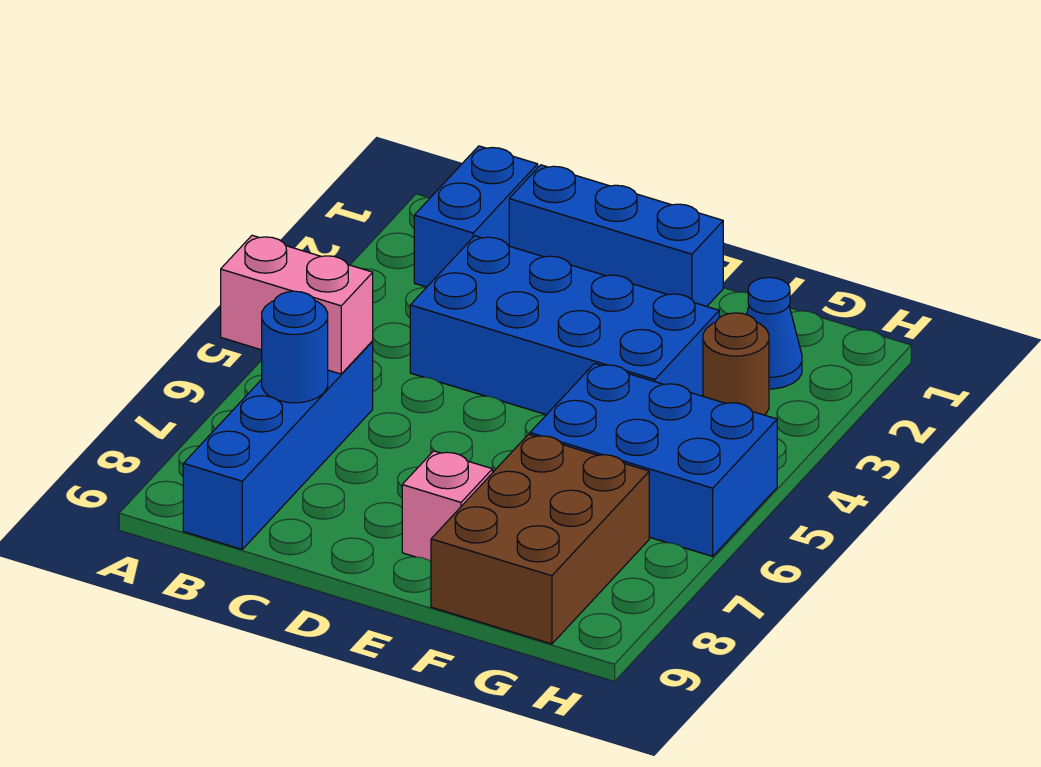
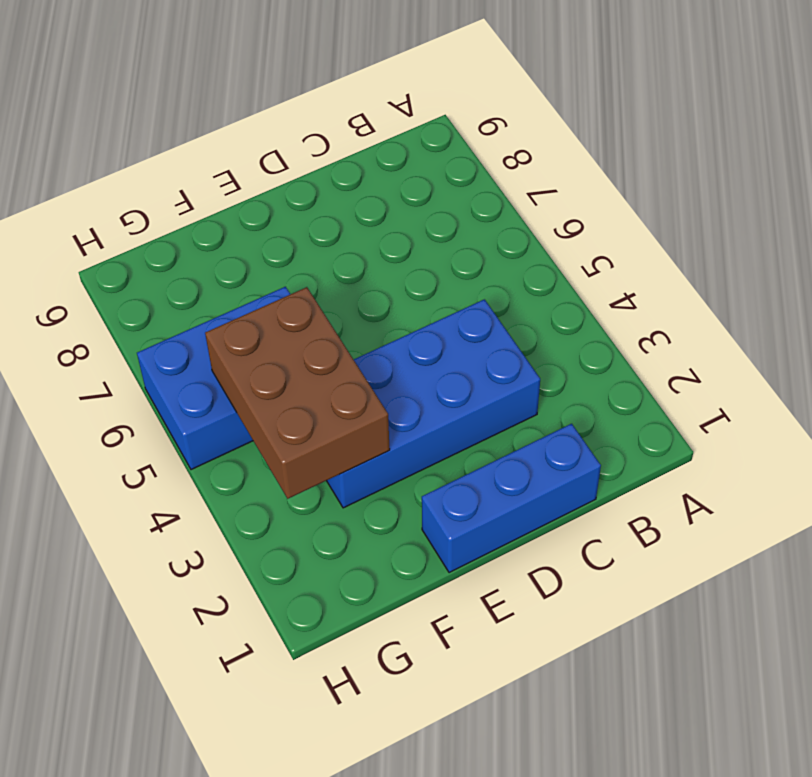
brown brick F3:G5 level 2 -> brown brick F7:G9 level 1
none -> blue brick B1:B2 level 1
none -> blue brick B6:B9 level 1

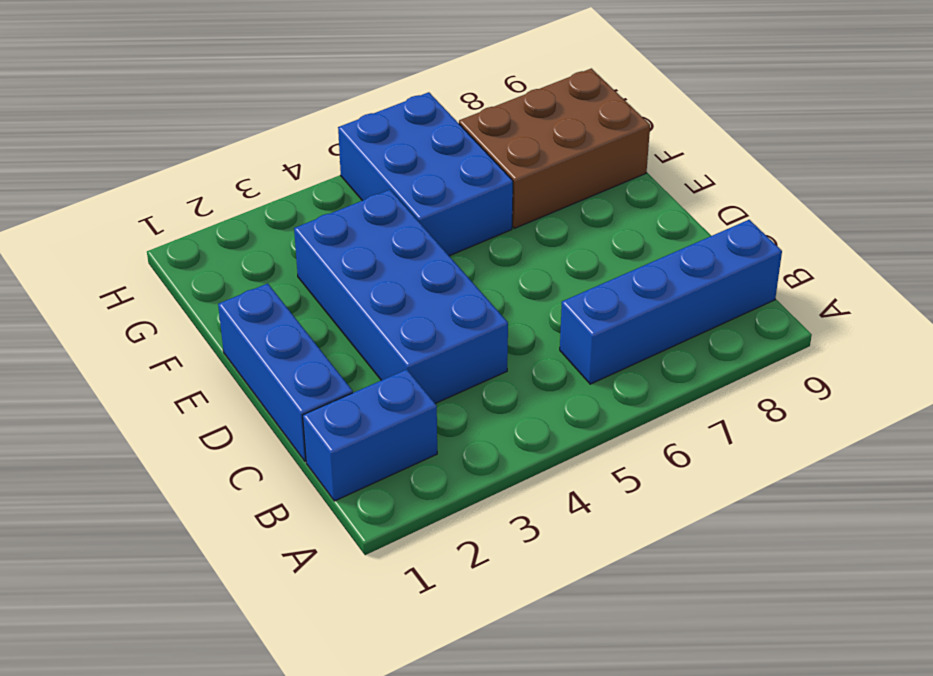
none -> pink brick E8 level 1
none -> blue cone G2 level 1

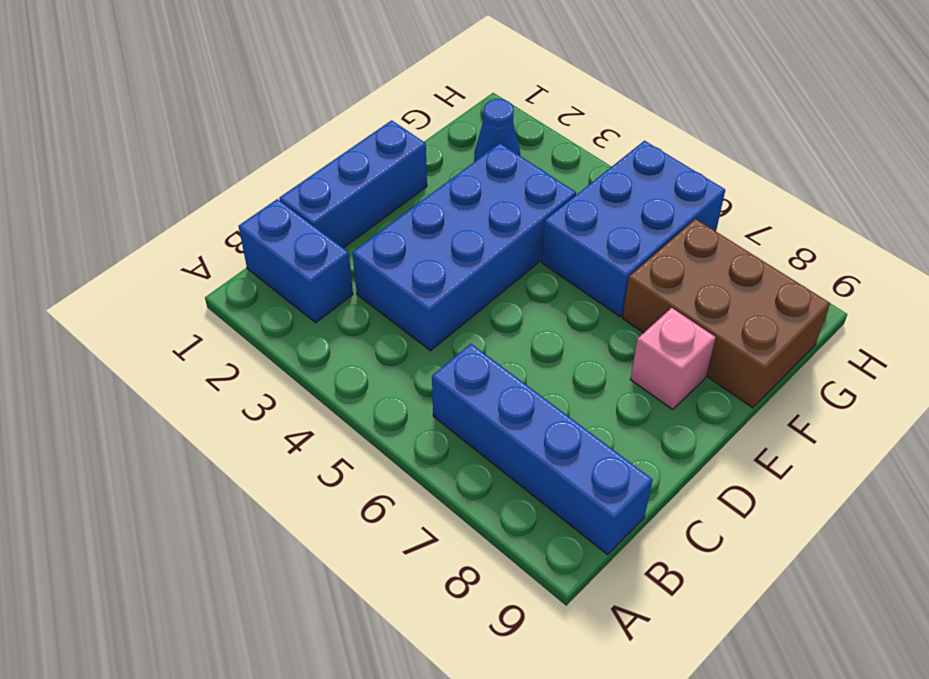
none -> brown round brick G3 level 1
none -> pink brick A6:B6 level 2

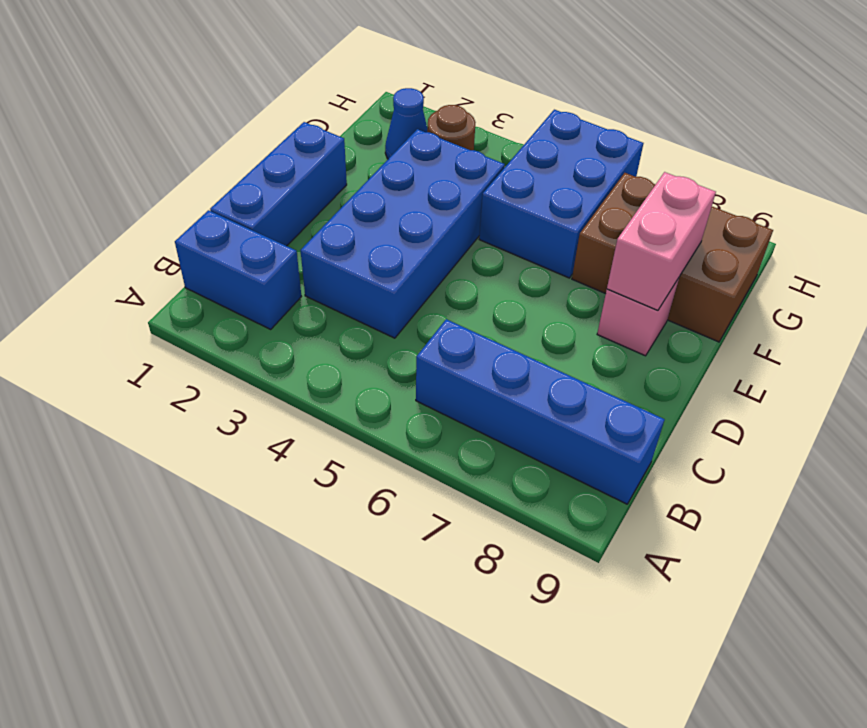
pink brick E8:F8 level 2 -> pink brick A6:B6 level 2
none -> blue round brick B7 level 2

